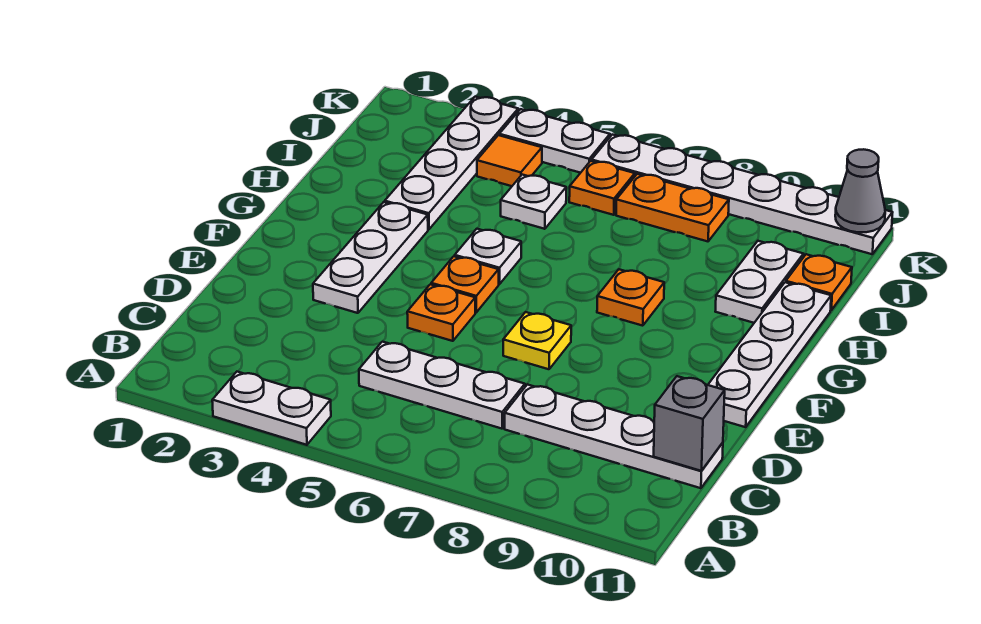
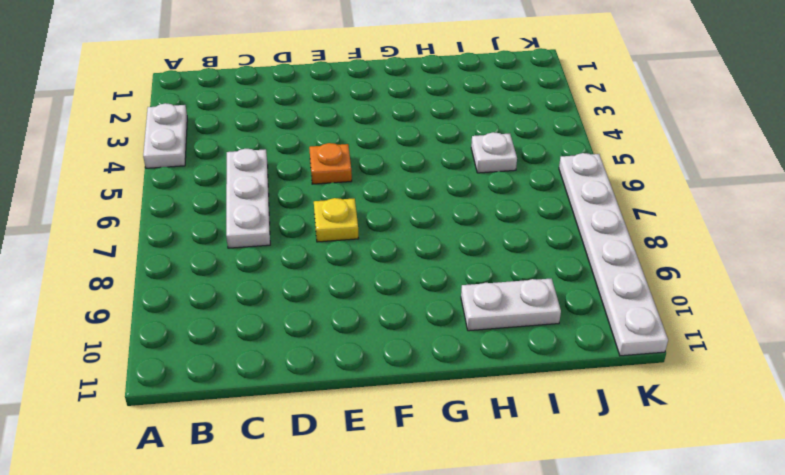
none -> white plate C8:C11 level 1
none -> white plate E3:G3 level 1
none -> white plate E11:H11 level 1

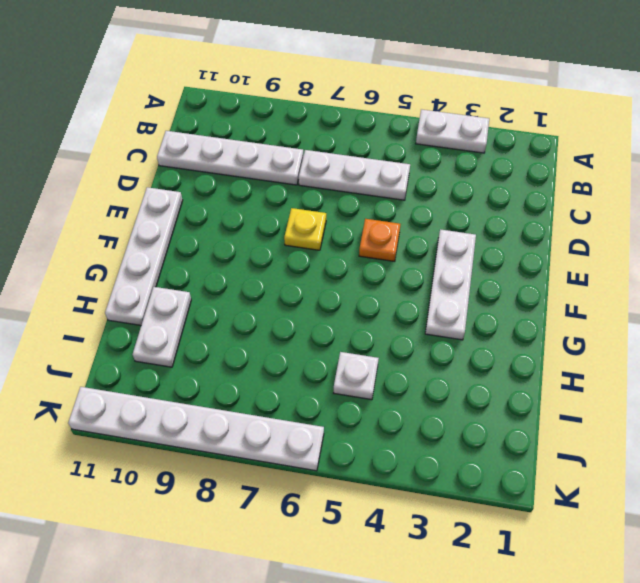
none -> orange plate F5 level 1
none -> white plate G5 level 1
none -> orange plate G8 level 1

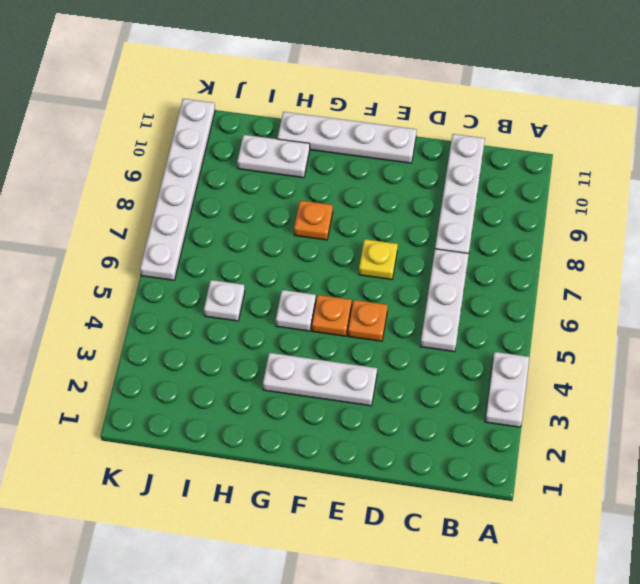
none -> white plate H3:K3 level 1
none -> orange plate I11 level 1
none -> orange tile J4 level 1

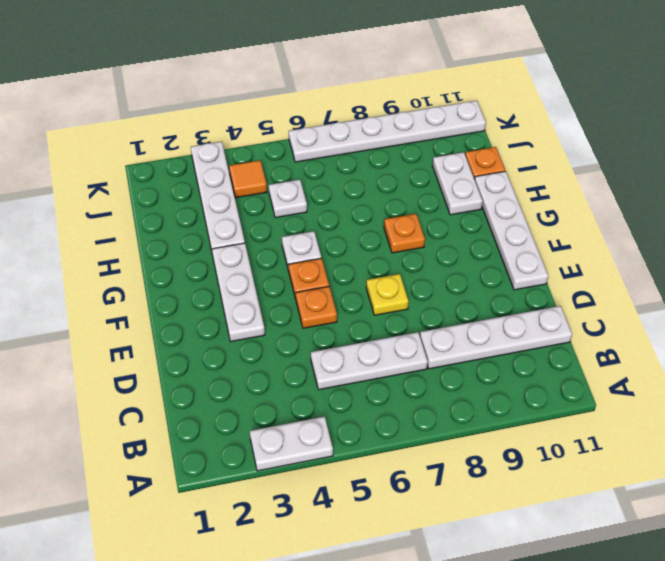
none -> orange plate J6 level 1
none -> orange plate J7:J8 level 1
none -> white plate K4:K5 level 1

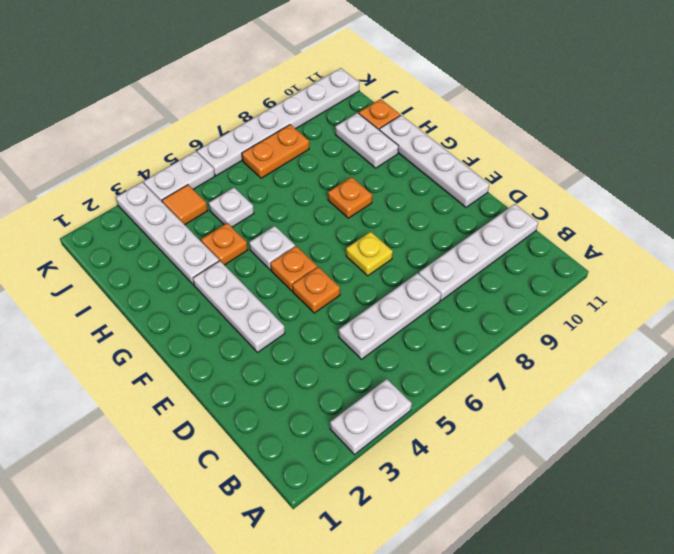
orange plate H4 level 1 -> orange plate J6 level 1
none -> grey brick C11 level 2
none -> grey cone K11 level 2

